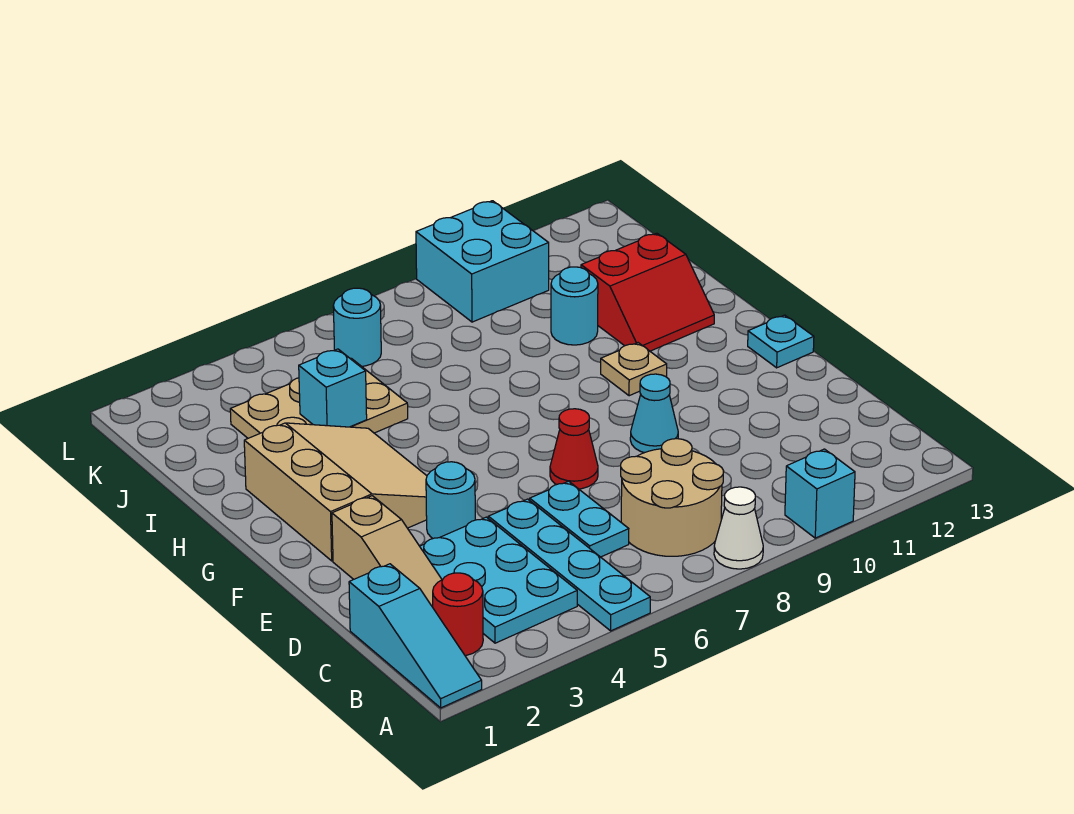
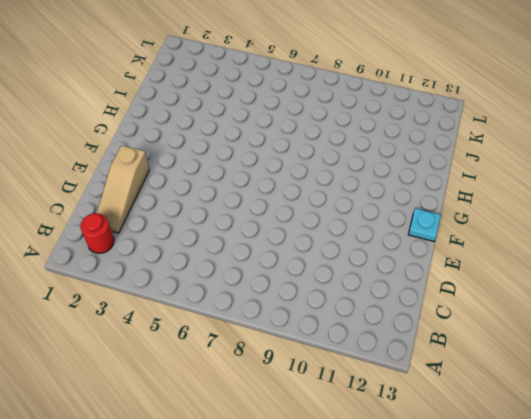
none -> cyan slope A1:C1 level 1 top C
none -> cyan plate A5:D5 level 1
none -> white cone A8 level 1

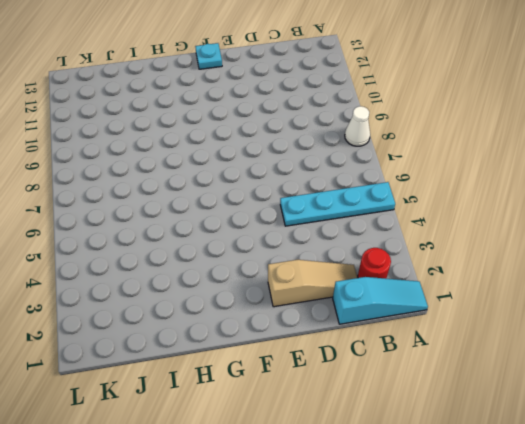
none -> cyan brick A10 level 1
none -> cyan plate B3:D4 level 1
none -> tan round brick B7:C8 level 1

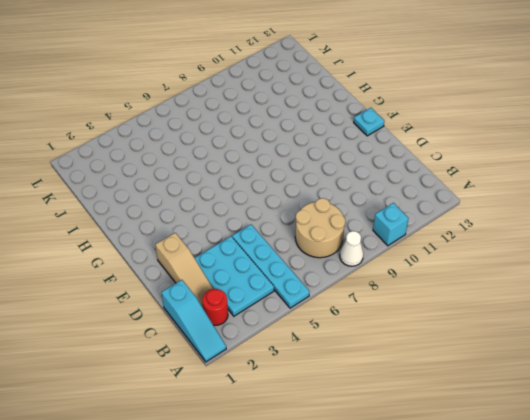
none -> cyan plate C6:D6 level 1
none -> cyan round brick E4 level 1
none -> red cone E7 level 1

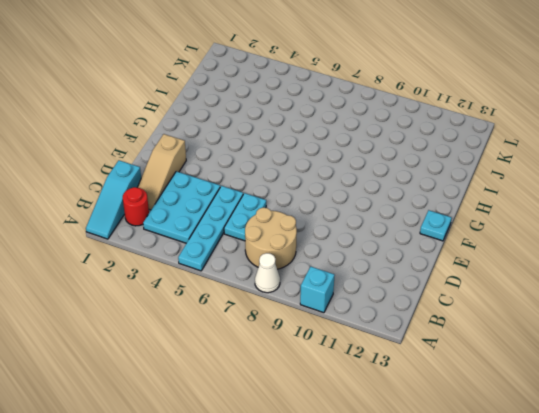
none -> cyan round brick E4 level 1
none -> red cone E7 level 1
none -> cyan cone E9 level 1

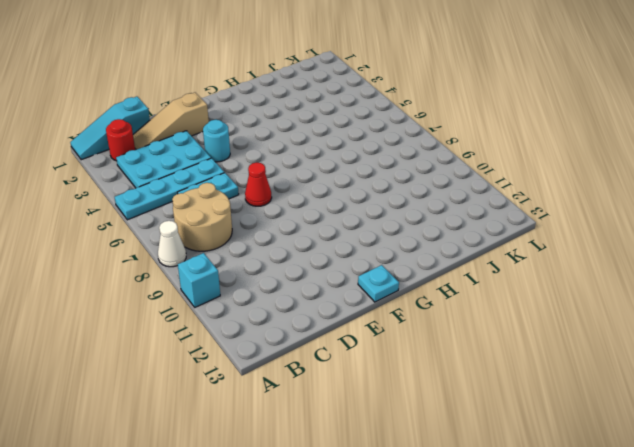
none -> cyan cone E9 level 1
none -> tan slope F2:H4 level 1 top 2
none -> tan plate G10 level 1

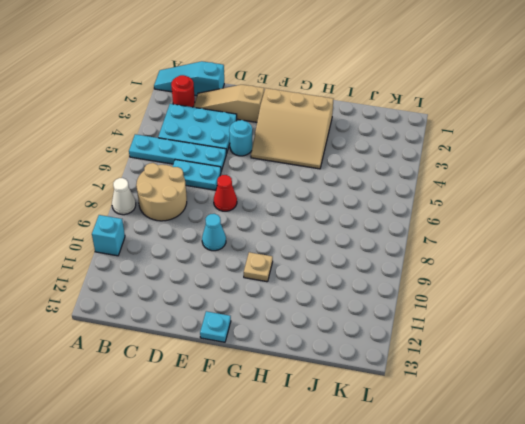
none -> red slope H11:I12 level 1 top I
none -> tan plate I3:J5 level 1
none -> cyan round brick I10 level 1

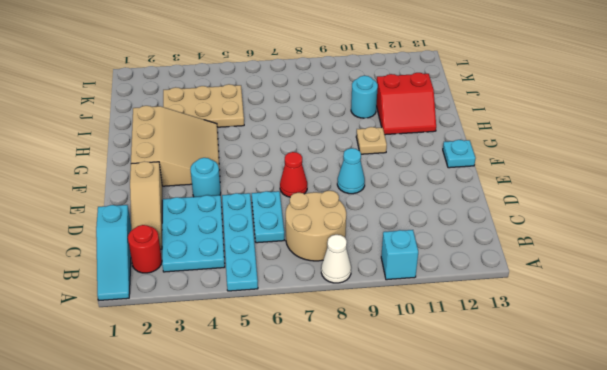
none -> cyan round brick K6 level 1
none -> cyan brick K9:L10 level 1
none -> cyan brick I4 level 2

